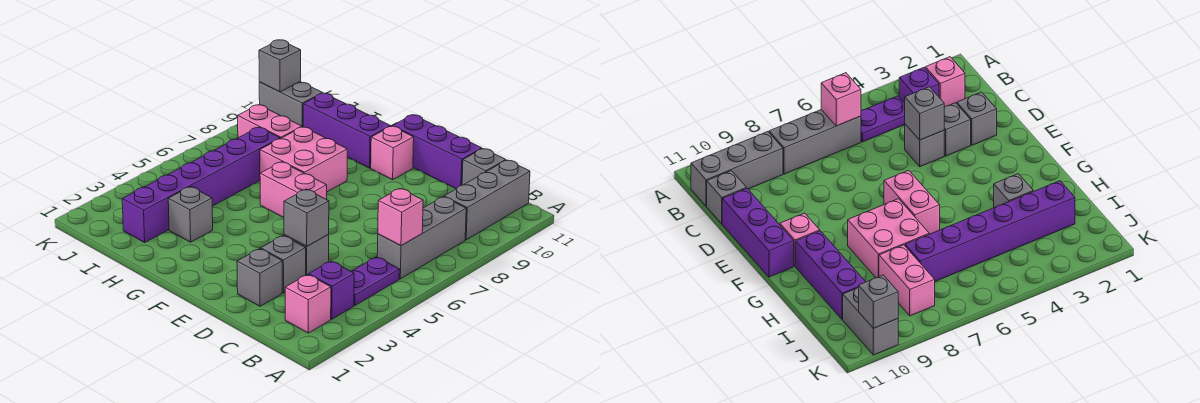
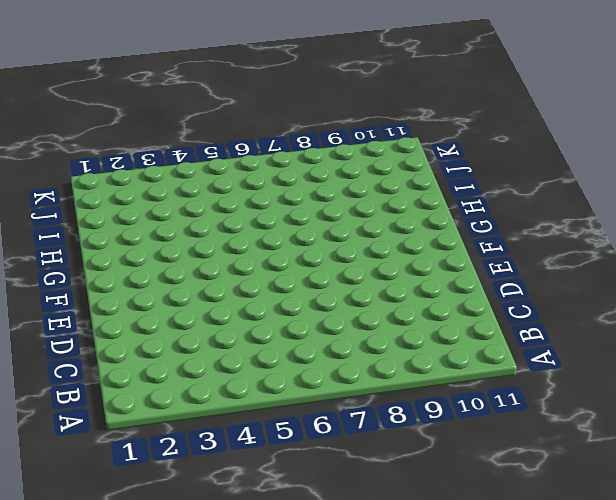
none -> pink brick B2 level 1
none -> purple brick B3 level 1
none -> purple plate B4:B5 level 1

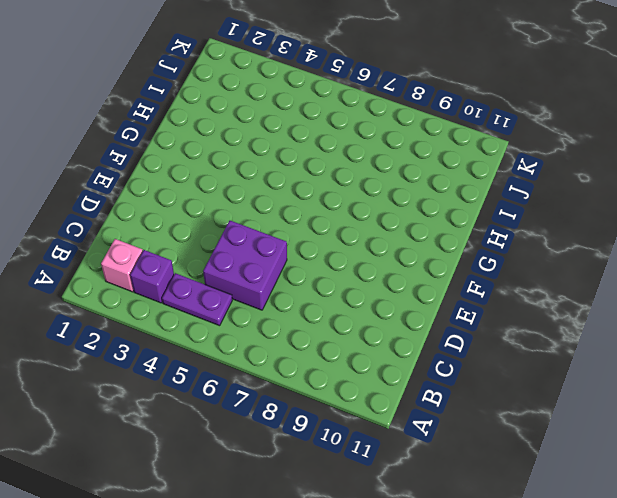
purple brick C5:D6 level 1 -> none
none -> grey brick B6:B8 level 1
none -> grey brick B9:B11 level 1
none -> grey brick C11 level 1

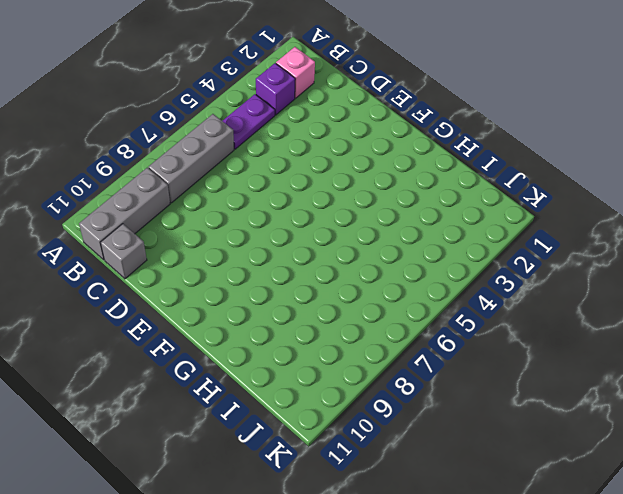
none -> grey brick D2 level 1
none -> grey brick D3 level 1
none -> grey brick D4 level 1

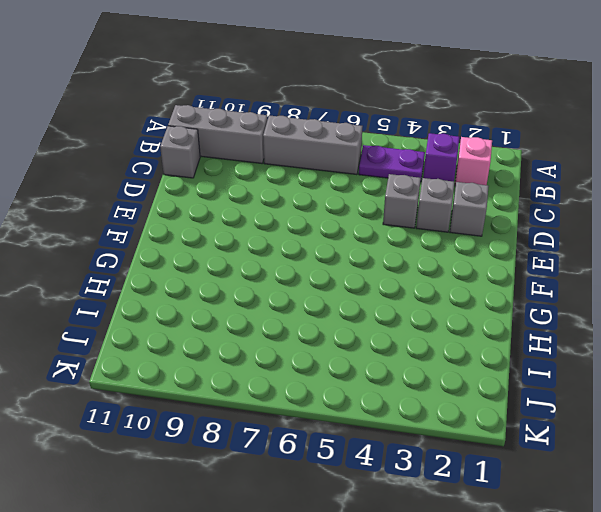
none -> purple brick D11:F11 level 1
none -> pink brick F6:G6 level 1
none -> pink brick F10 level 1

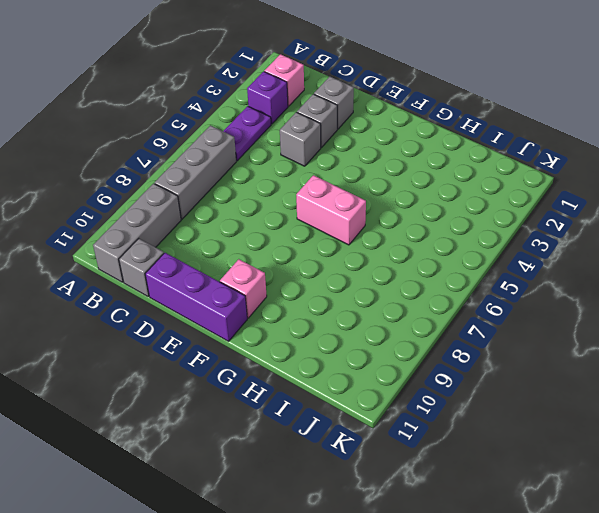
none -> pink brick G7:H8 level 1
none -> purple brick G10:I10 level 1
none -> grey brick H3 level 1

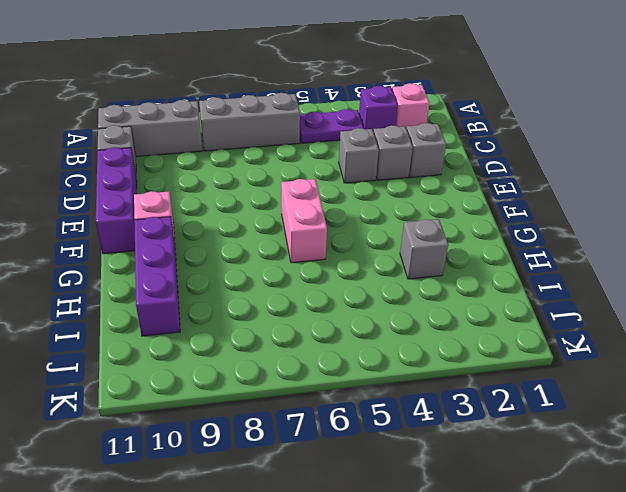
none -> pink brick G7:H8 level 1
none -> purple brick I2:I7 level 1
none -> pink brick I8:J8 level 1

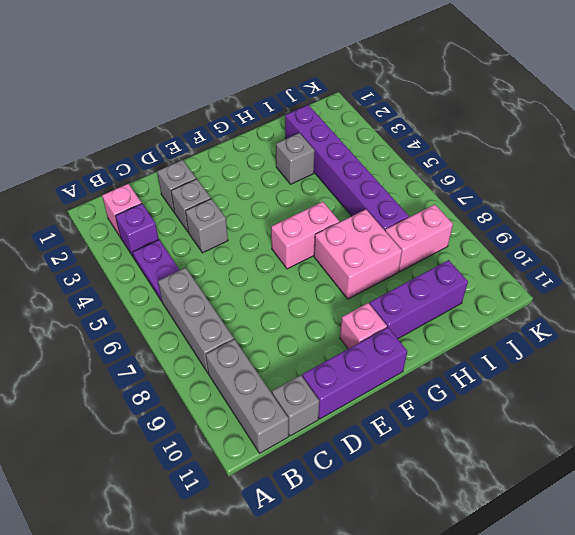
none -> grey brick J10:K10 level 1
none -> pink brick B6 level 2
none -> grey brick D4 level 2

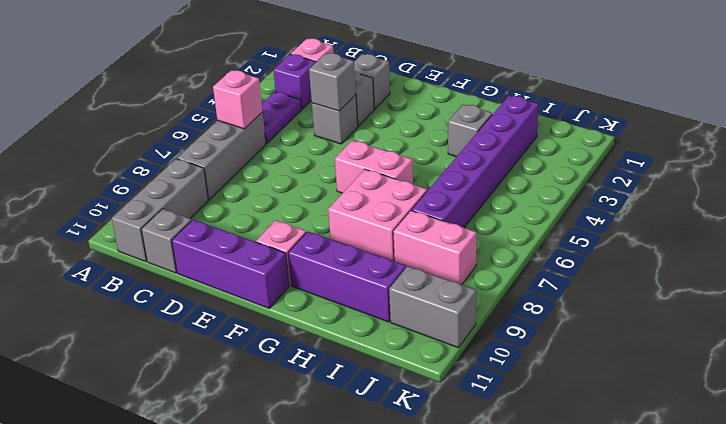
none -> grey brick K10 level 2

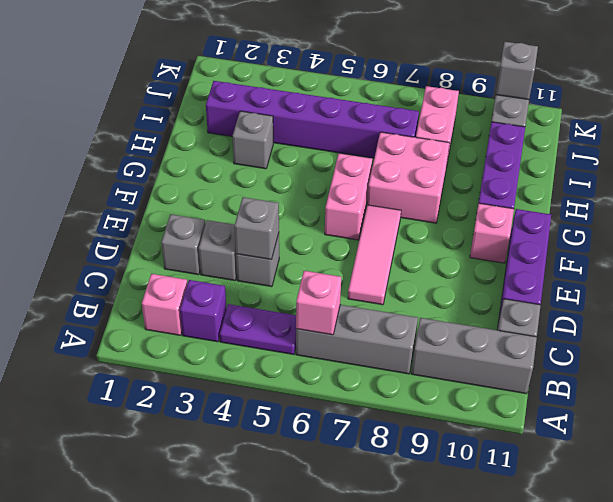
pink tile D7:F7 level 1 -> none

